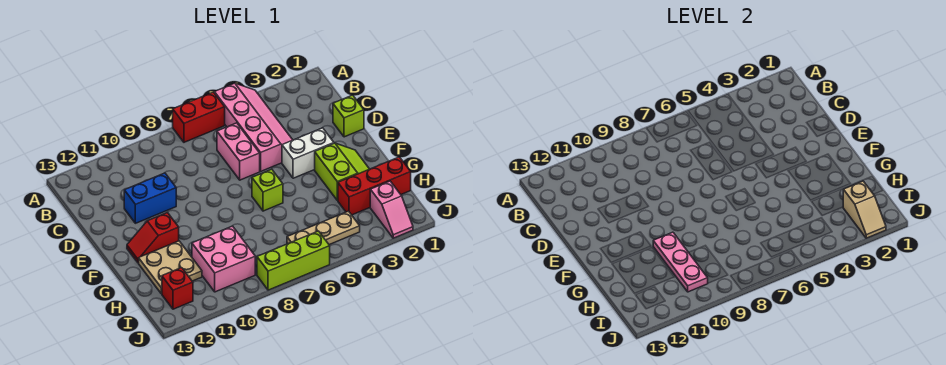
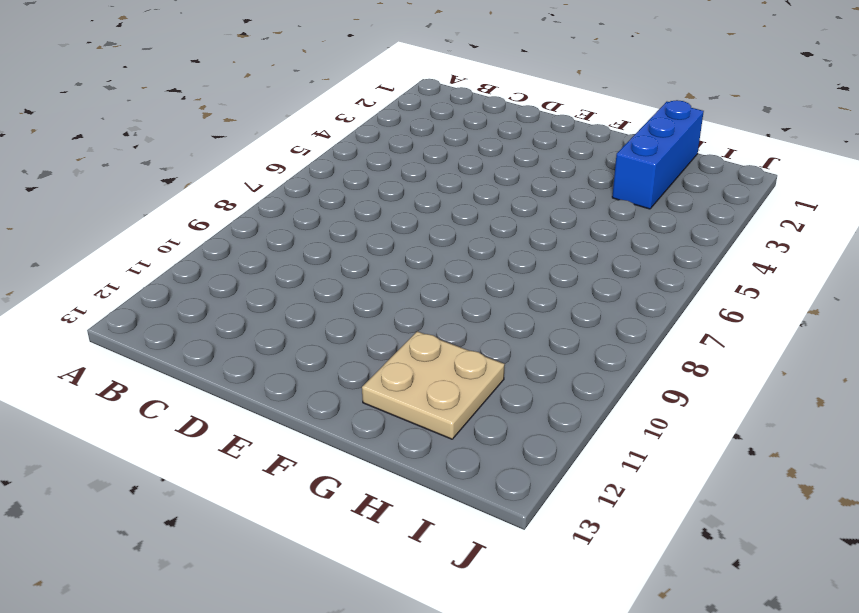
blue brick H1:H3 level 1 -> red brick H1:H3 level 1
none -> pink slope A4:D5 level 1 top 5
none -> red brick A6:A7 level 1
none -> pink brick C6:D6 level 1

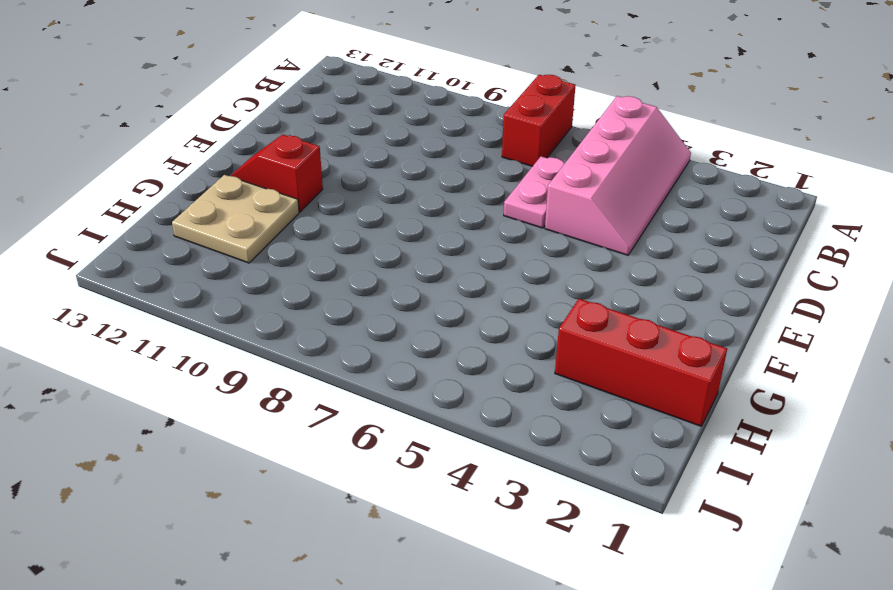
red brick A7:B7 level 1 -> red brick A6:A7 level 1
pink plate C6:D6 level 1 -> pink brick C6:D6 level 1
none -> lime brick D1 level 1
none -> blue brick D10:D11 level 1
none -> white brick E3:E4 level 1

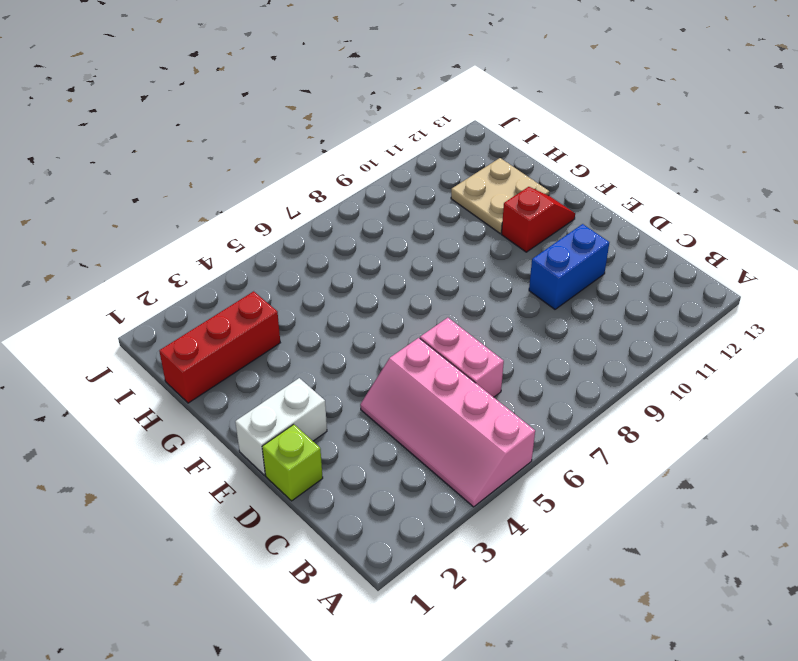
white brick E1:E2 level 1 -> white brick E3:E4 level 1
none -> red brick A6:A7 level 1
none -> lime slope F2:G3 level 1 top 3
none -> lime brick F6 level 1

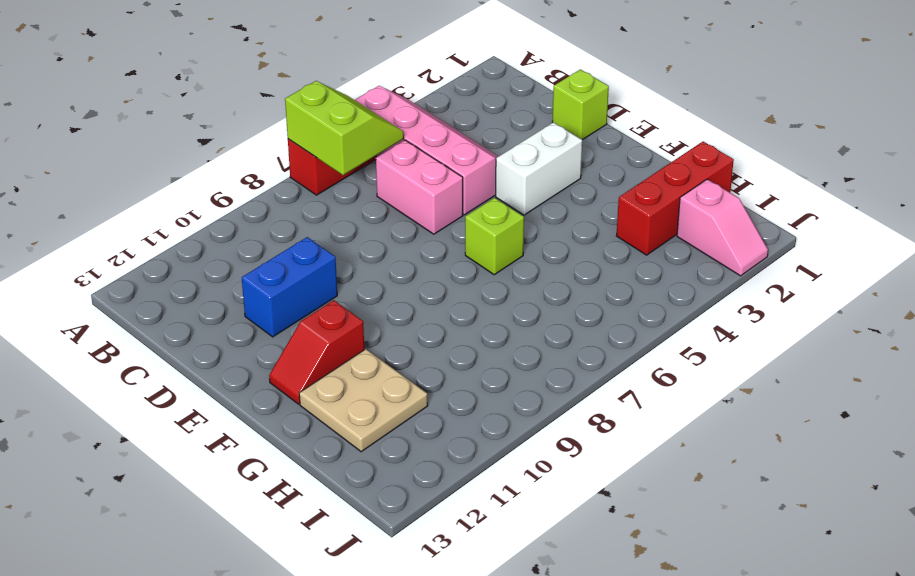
lime slope A6:B7 level 2 top 7 -> lime slope F2:G3 level 1 top 3
none -> pink brick H9:I10 level 1
none -> tan plate I4:I6 level 1
none -> red brick I12 level 1

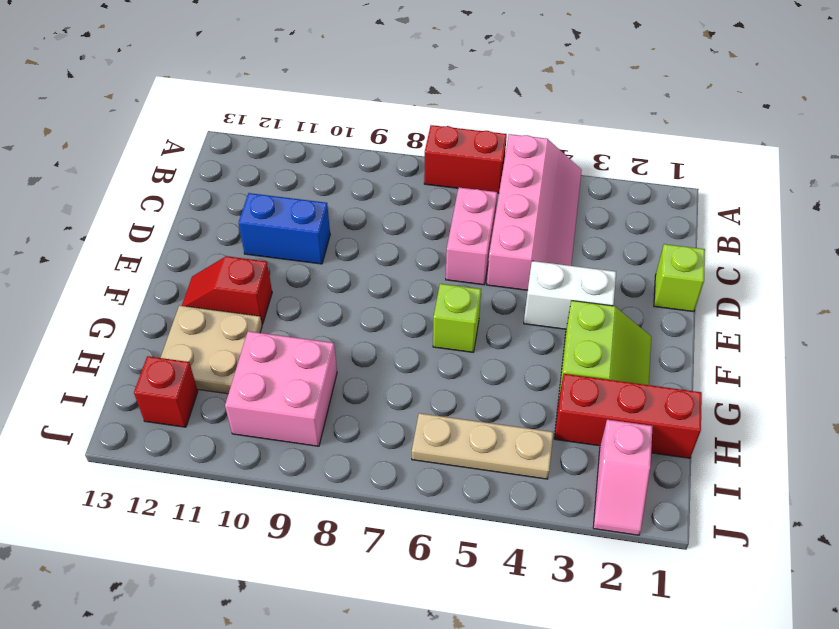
none -> lime brick J6:J8 level 1
none -> pink plate G10:I10 level 2
none -> tan slope I2:J2 level 2 top I

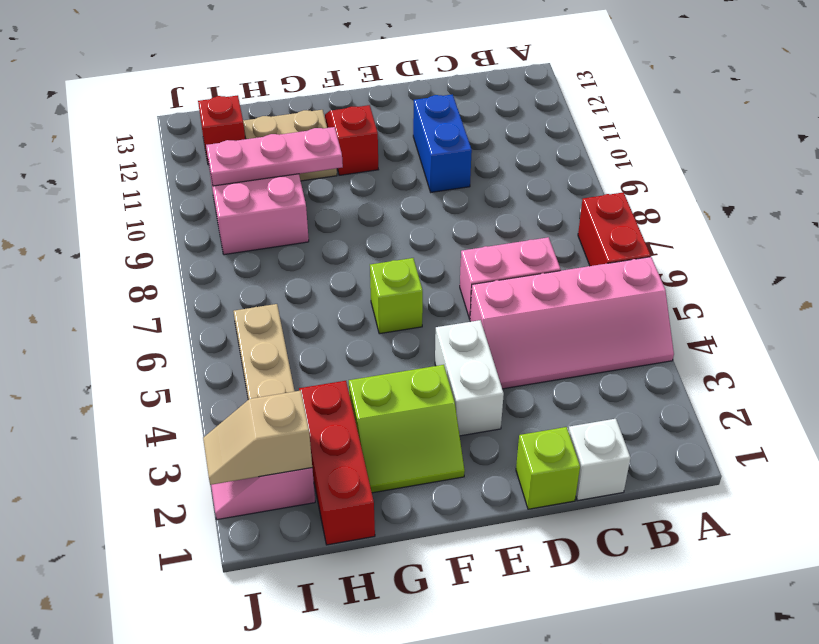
white brick C1 level 1 -> none
none -> lime brick J6:J8 level 1

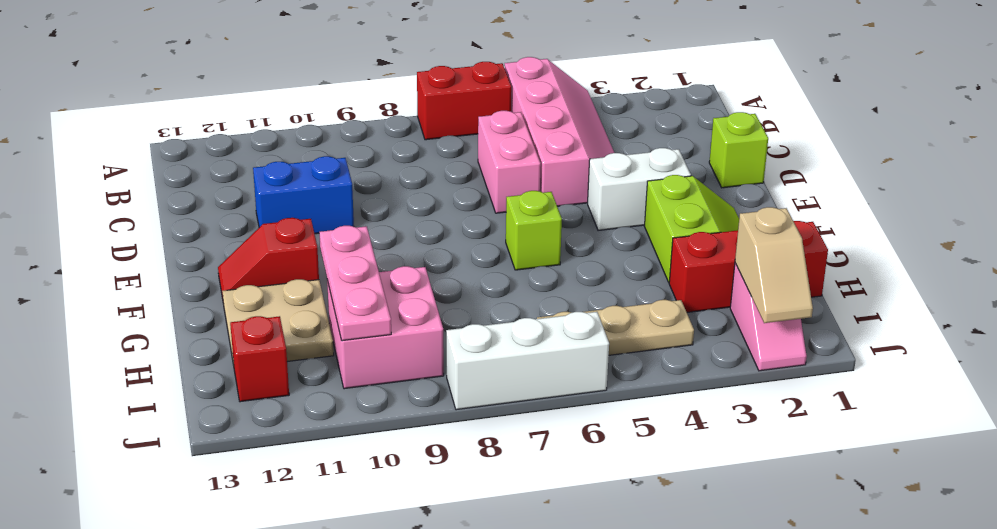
white brick J6:J8 level 1 -> lime brick J6:J8 level 1

